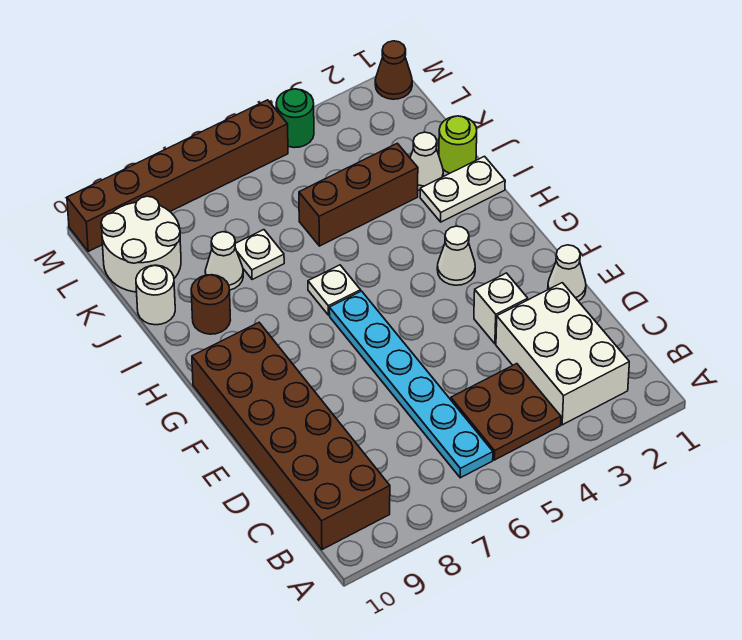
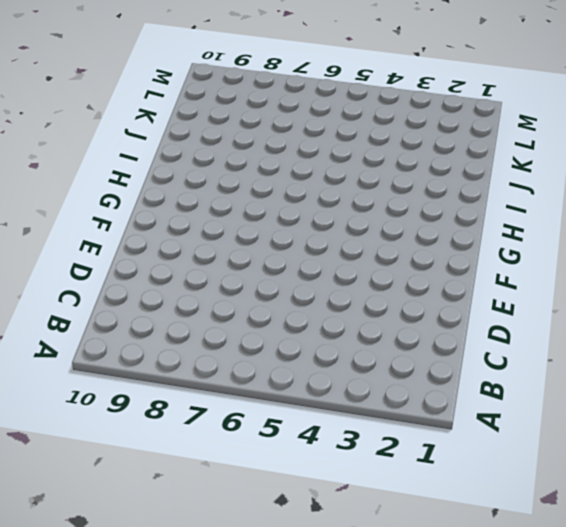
none -> white brick B2:D3 level 1
none -> brown plate B4:C5 level 1
none -> cyan plate B6:G6 level 1

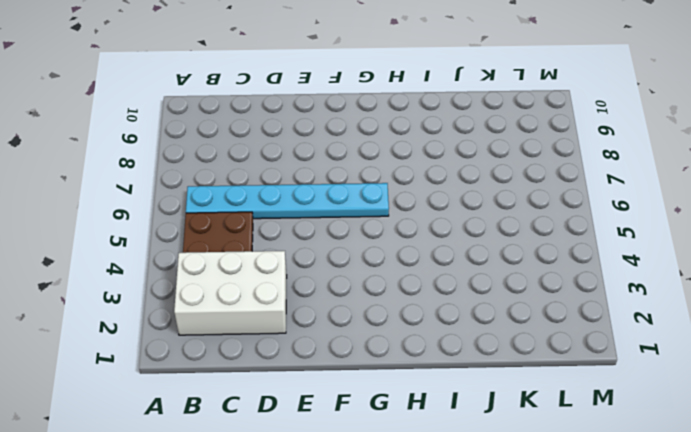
none -> brown brick B9:G10 level 1
none -> white cone E1 level 1
none -> white brick E3 level 1

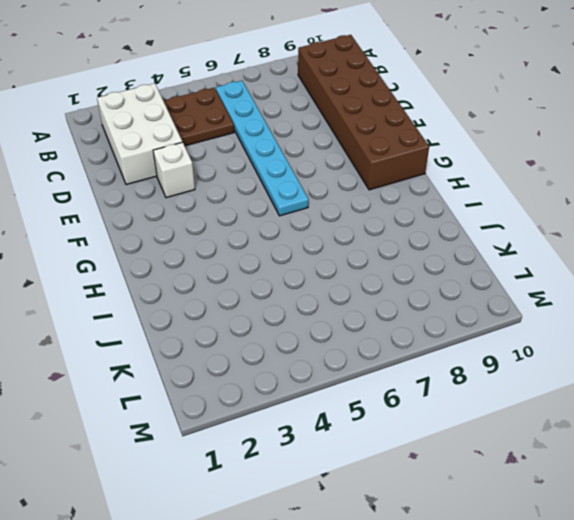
none -> white cone E1 level 1
none -> white cone G3 level 1
none -> white plate H6 level 1

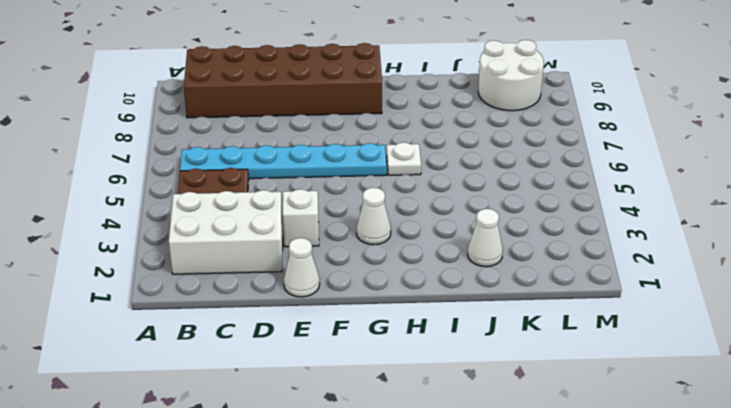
none -> white plate I1:I2 level 1
none -> brown round brick I9 level 1
none -> lime round brick J1 level 1

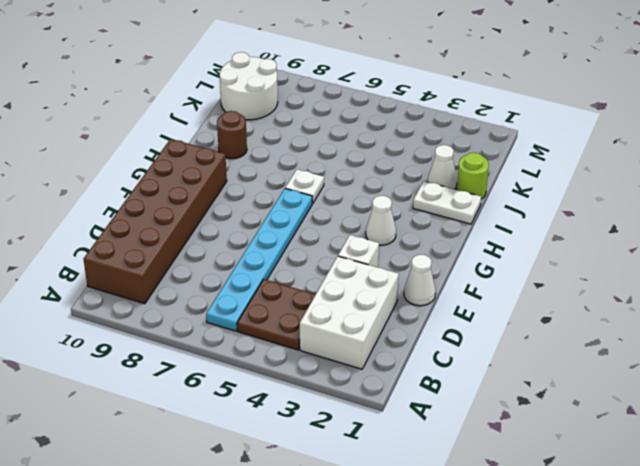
none -> brown brick J3:J5 level 1
none -> white plate J7 level 1
none -> white cone J8 level 1

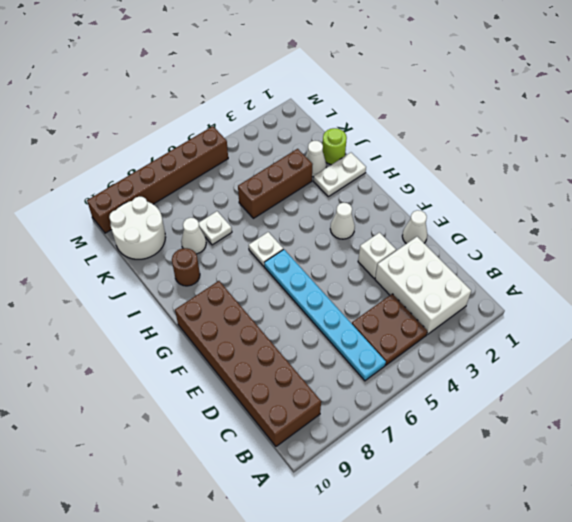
none -> white round brick J10 level 1
none -> brown cone M1 level 1
none -> green round brick M4 level 1

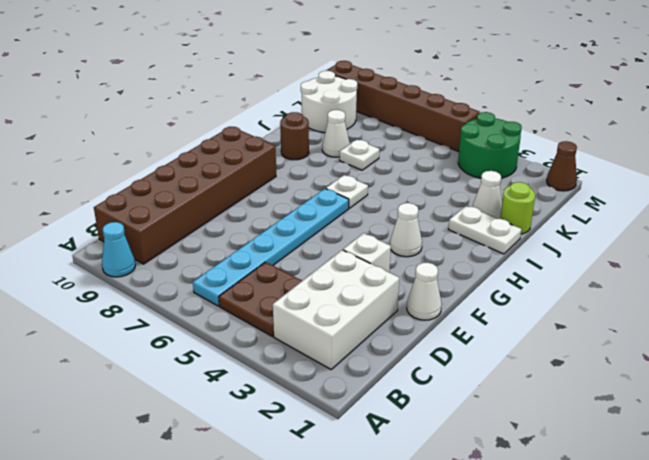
cyan cone A9 level 1 -> none
green round brick L3:M4 level 1 -> green round brick M4 level 1
none -> brown brick J3:J5 level 1
none -> white round brick J10 level 1

